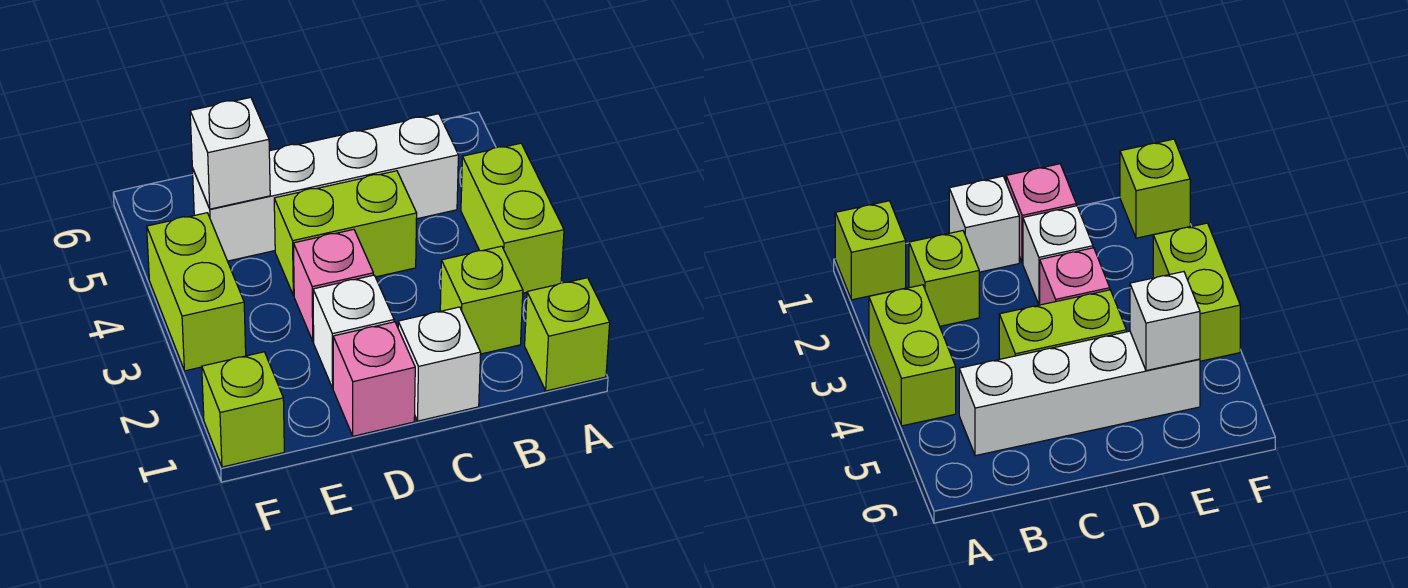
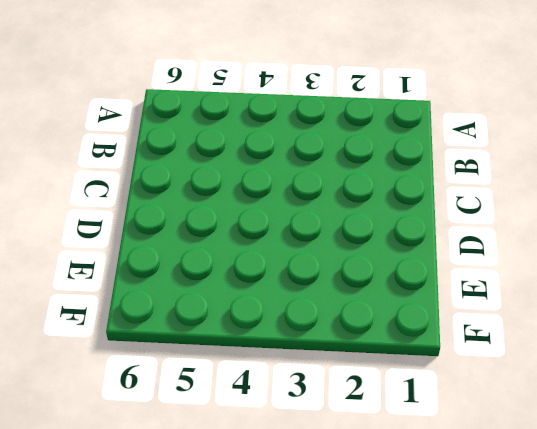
none -> lime brick A1 level 1
none -> lime brick A3:A4 level 1
none -> lime brick B2 level 1

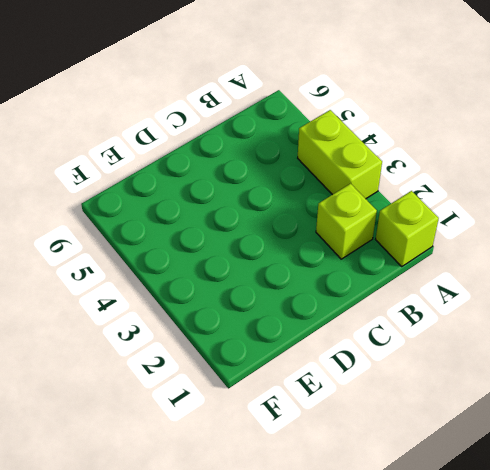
none -> white brick B5:E5 level 1
none -> white brick C1 level 1
none -> lime brick C4:D4 level 1

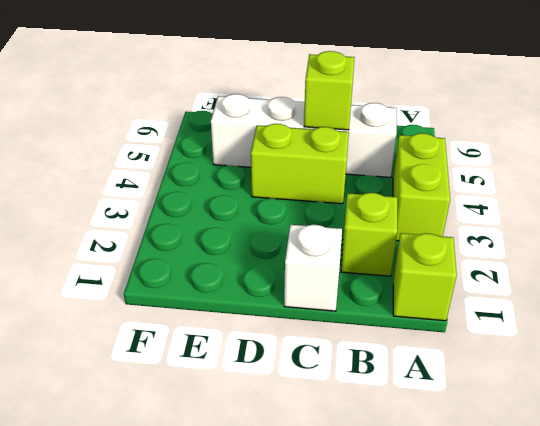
lime brick C5 level 2 -> lime brick F1 level 1
none -> pink brick D1 level 1
none -> white brick D2 level 1
none -> pink brick D3 level 1

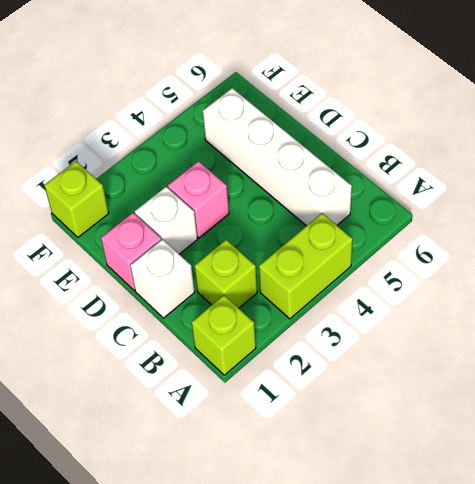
none -> lime brick C4:D4 level 1
none -> lime brick F3:F4 level 1
none -> white brick E5 level 2

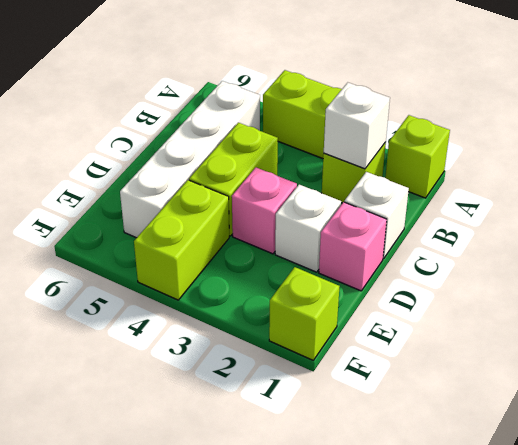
white brick B2 level 2 -> white brick E5 level 2
lime brick E4:F4 level 1 -> lime brick F3:F4 level 1

